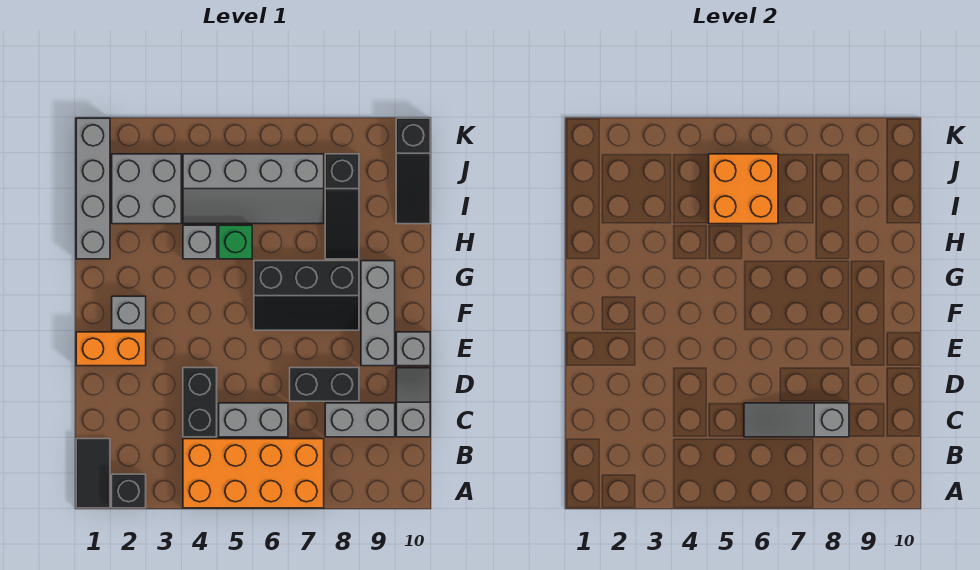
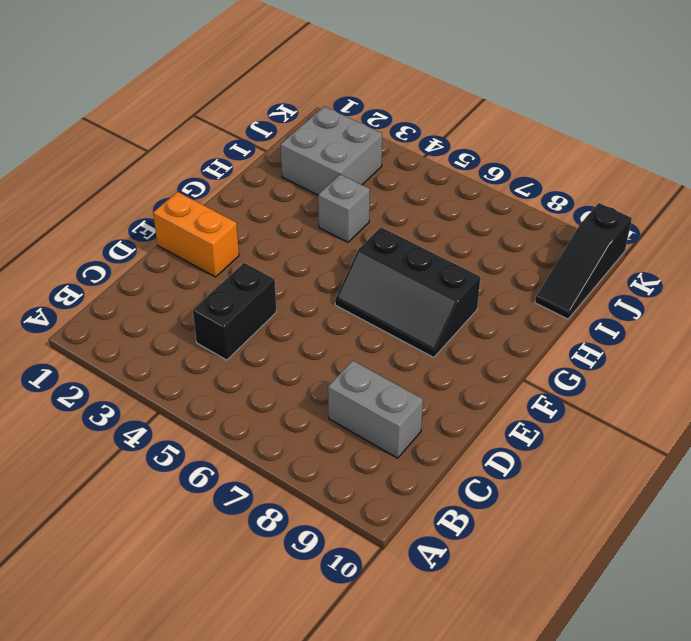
none -> black tile A1:B1 level 1
none -> black brick A2 level 1
none -> orange brick A4:B7 level 1

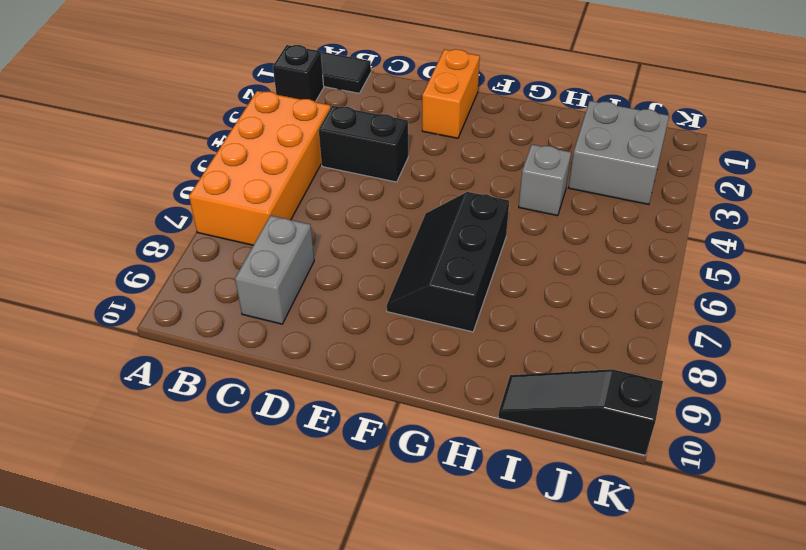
none -> grey brick C5:C6 level 1
none -> grey slope C10:D10 level 1 top C
none -> black brick D7:D8 level 1

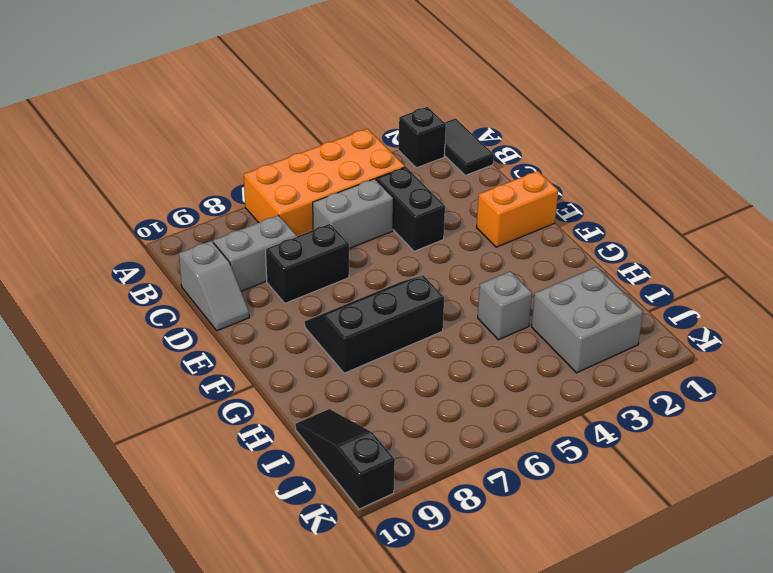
none -> grey brick E9:G9 level 1
none -> grey brick E10 level 1
none -> grey brick F2 level 1

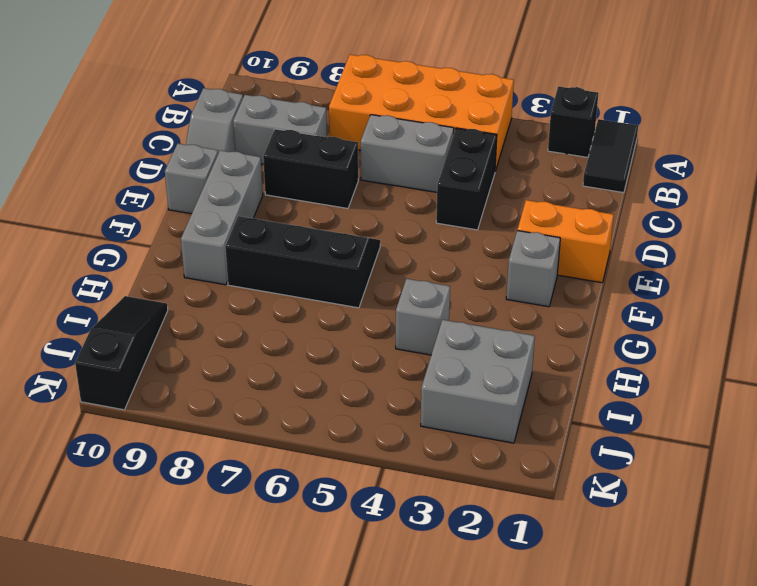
none -> grey brick H1:K1 level 1
none -> green brick H5 level 1
none -> black slope H8:J8 level 1 top J

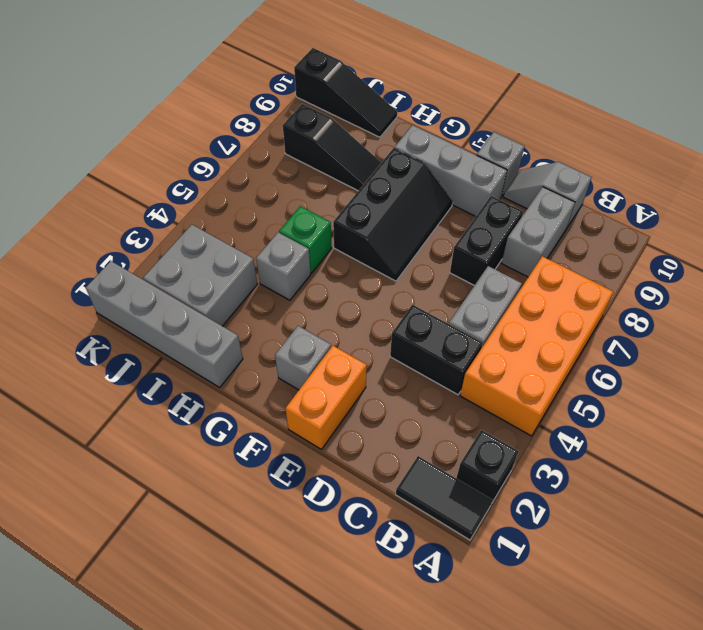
none -> grey slope I4:J7 level 1 top J
none -> grey slope C6:C8 level 2 top 8
none -> orange brick I5:J6 level 2

